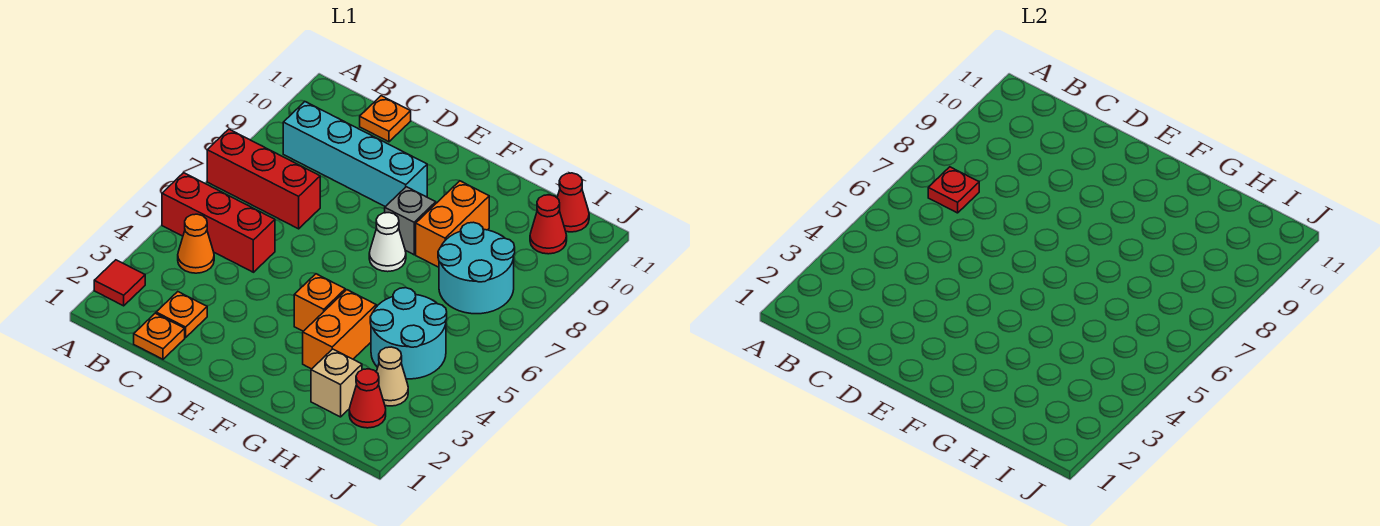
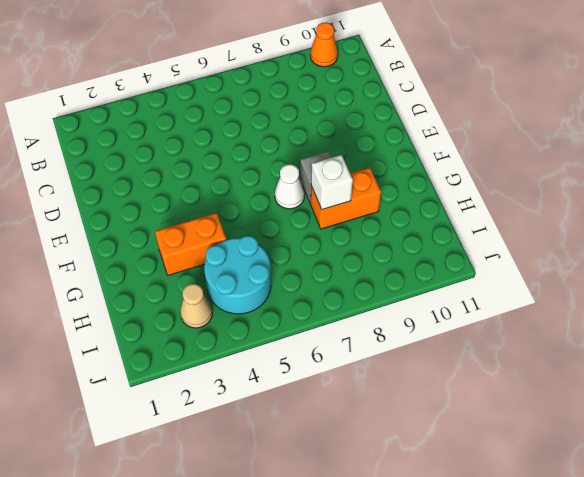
orange cone A10 level 1 -> orange cone B4 level 1
white brick G8 level 2 -> none
none -> red tile A2 level 1
none -> red brick A5:C5 level 1
none -> red brick A7:C7 level 1

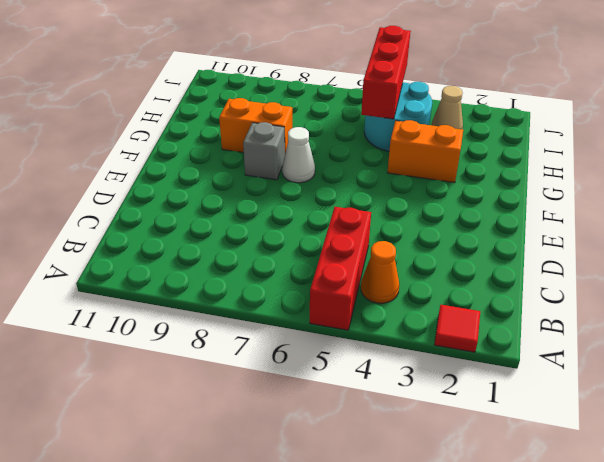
red brick H5:J5 level 2 -> red brick A7:C7 level 1
none -> cyan brick B9:E9 level 1
none -> orange plate C1 level 1
none -> orange plate C2 level 1

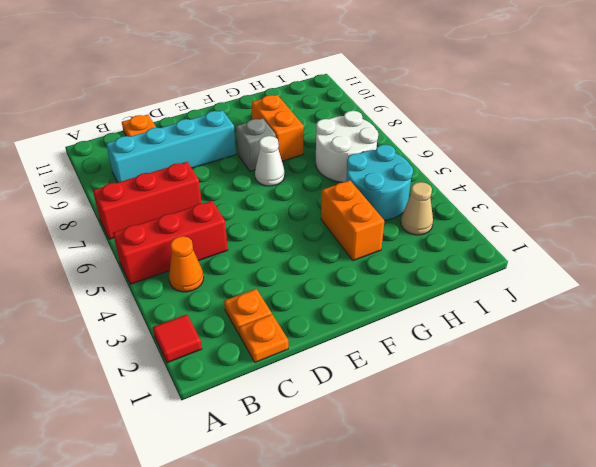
white round brick H6:I7 level 1 -> cyan round brick H7:I8 level 1
none -> orange brick F4 level 1
none -> tan brick H2 level 1
none -> red cone I2 level 1

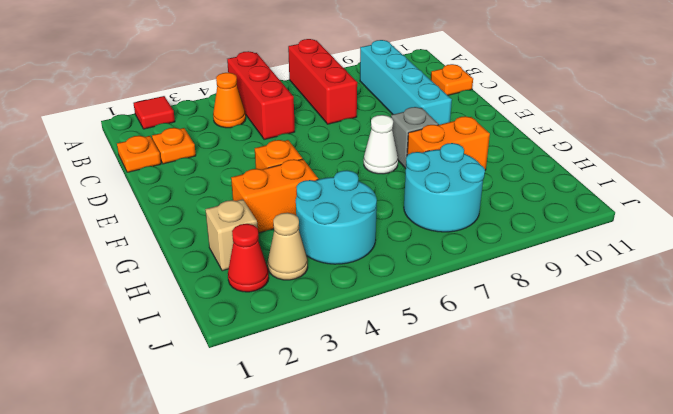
none -> red cone I10 level 1
none -> red cone I11 level 1
none -> red plate B7 level 2

